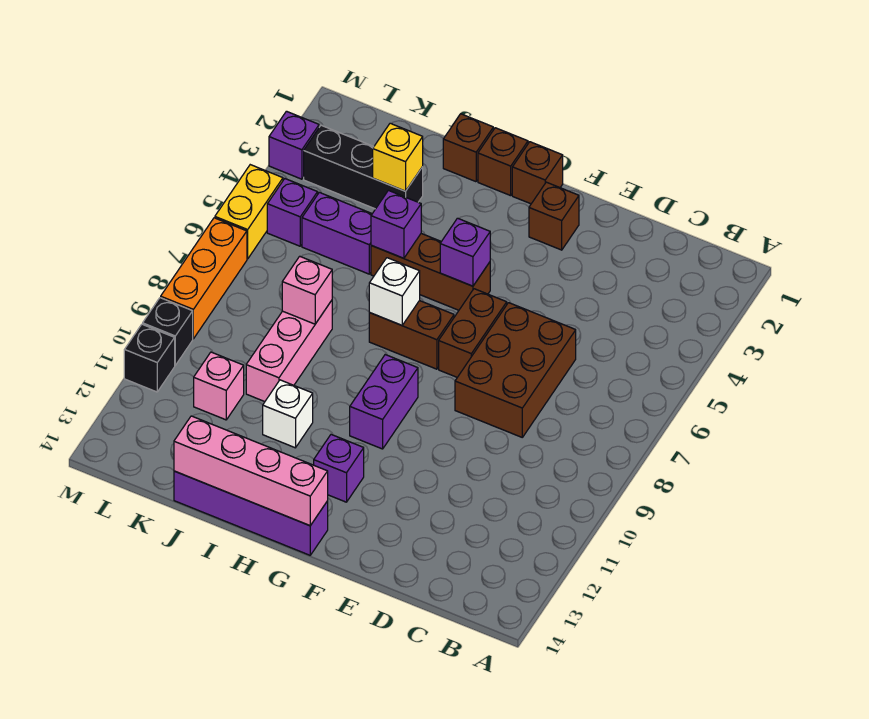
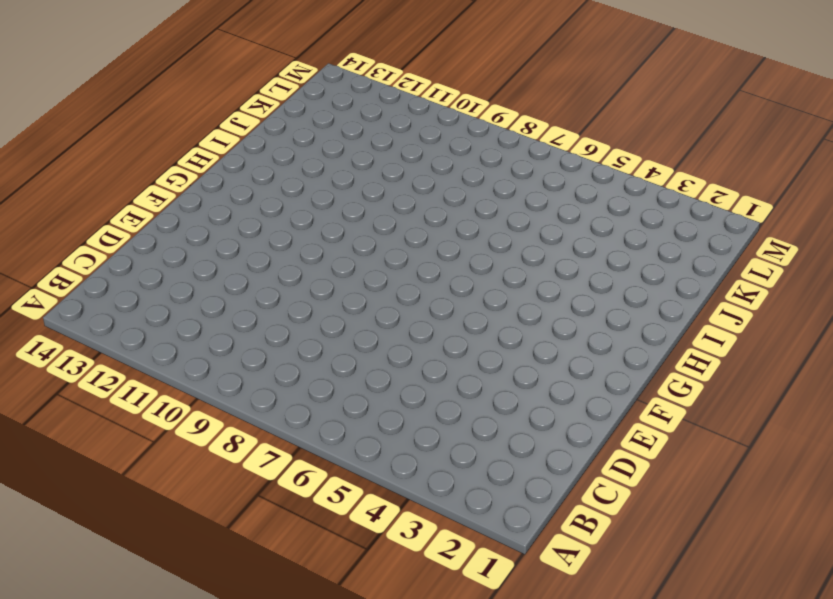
none -> brown brick D6:E8 level 1
none -> brown brick F2 level 1
none -> brown brick F6:F7 level 1

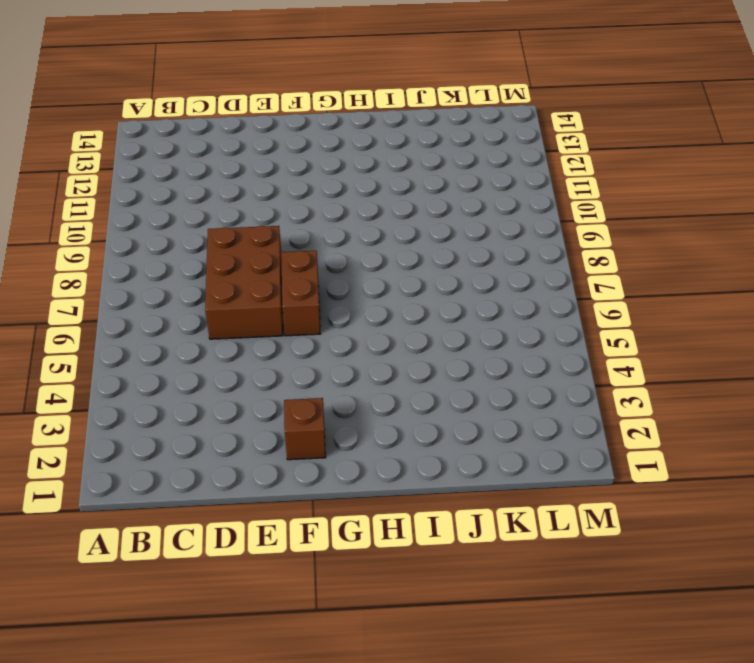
none -> brown brick G1 level 1
none -> brown brick G5:I5 level 1
none -> brown brick G7:H7 level 1

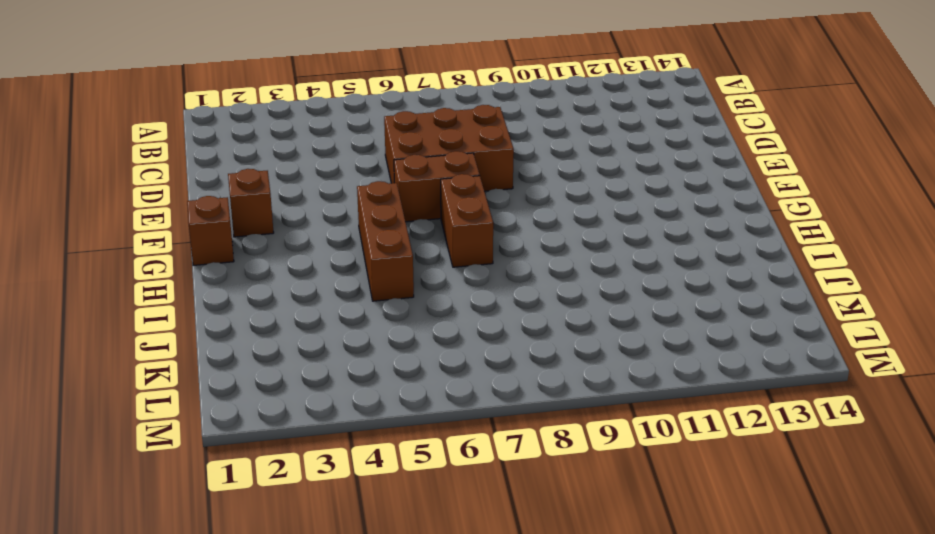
none -> purple brick G9:G10 level 1
none -> purple brick G12 level 1
none -> purple brick G14:J14 level 1

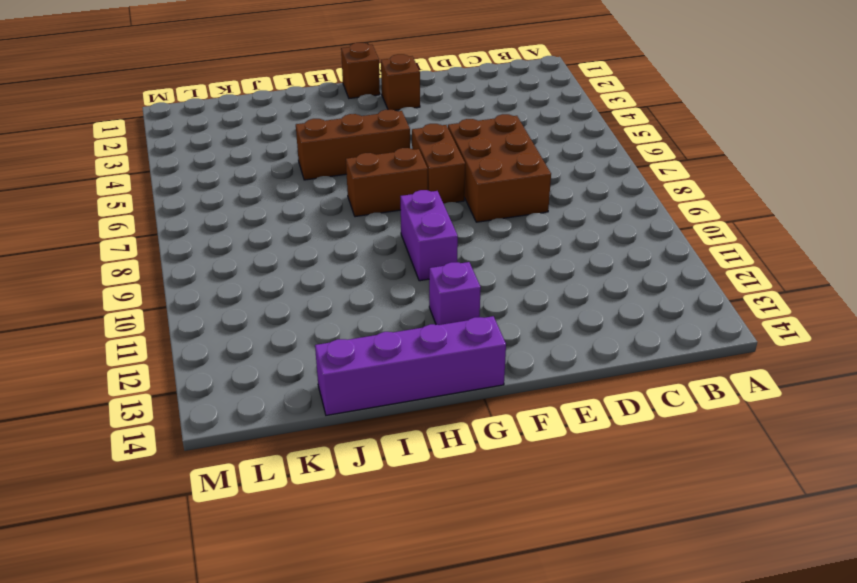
none -> brown brick H1 level 1
none -> brown brick I1 level 1
none -> white brick I11 level 1

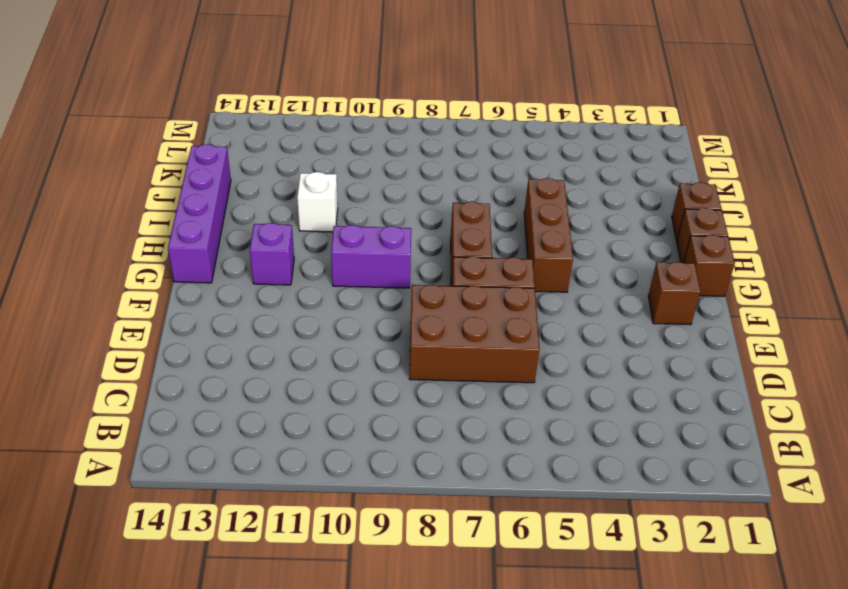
none -> black brick J3:L3 level 1
none -> purple brick J5:K5 level 1
none -> pink brick J8:J10 level 1

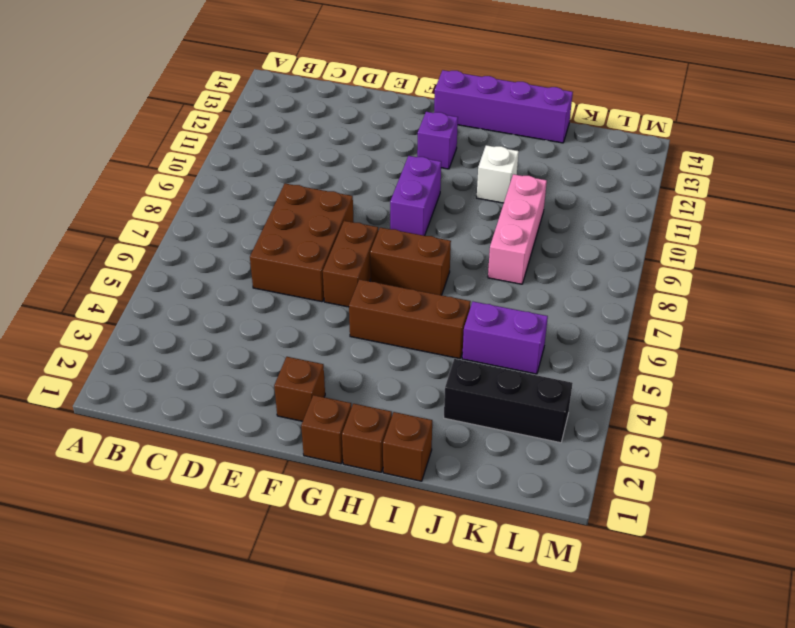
none -> pink brick K11 level 1
none -> purple brick L5 level 1
none -> purple brick M3 level 1

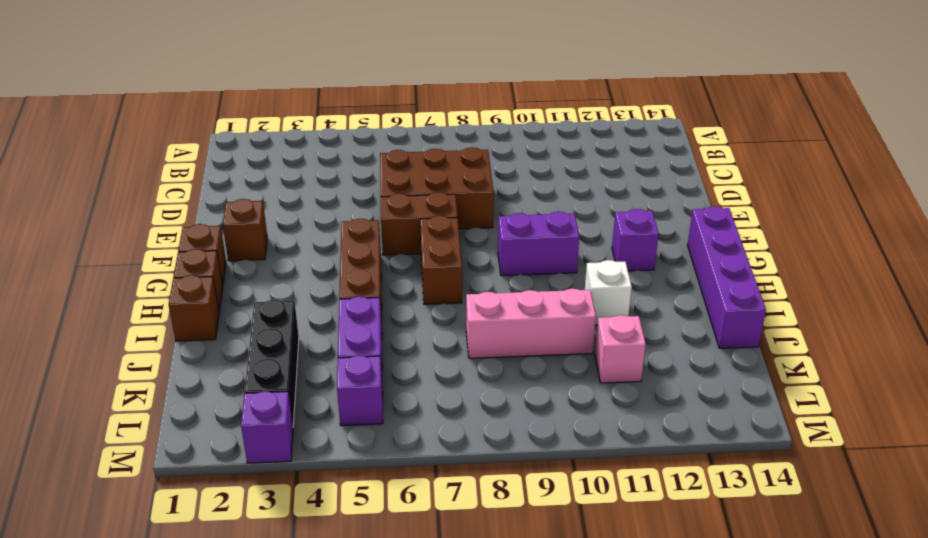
none -> yellow brick M5:M6 level 1
none -> orange brick M7:M9 level 1
none -> black brick M10 level 1

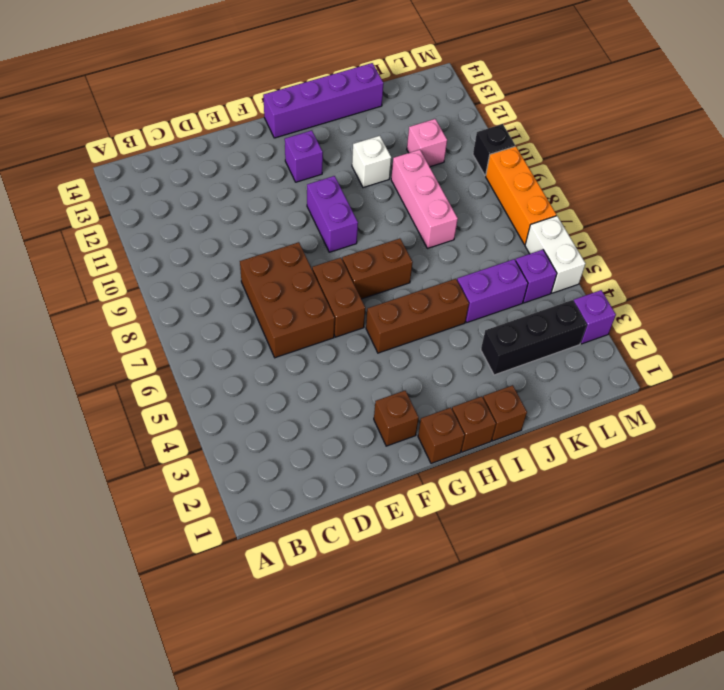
white brick M5:M6 level 1 -> yellow brick M5:M6 level 1
none -> black brick M11 level 1
none -> purple brick G5 level 2
none -> pink brick G14:J14 level 2

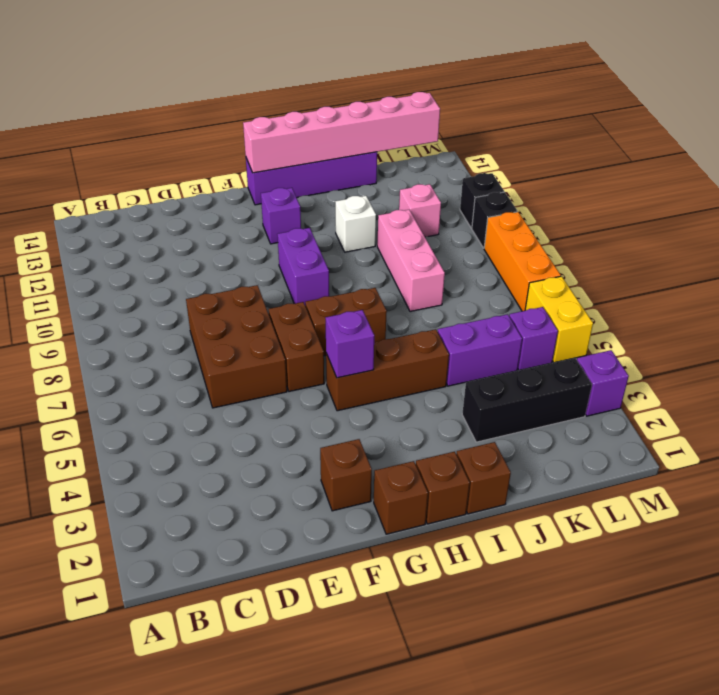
pink brick G14:L14 level 2 -> pink brick G14:J14 level 2
none -> white brick H7 level 2
none -> purple brick I5 level 2
none -> yellow brick J3 level 2

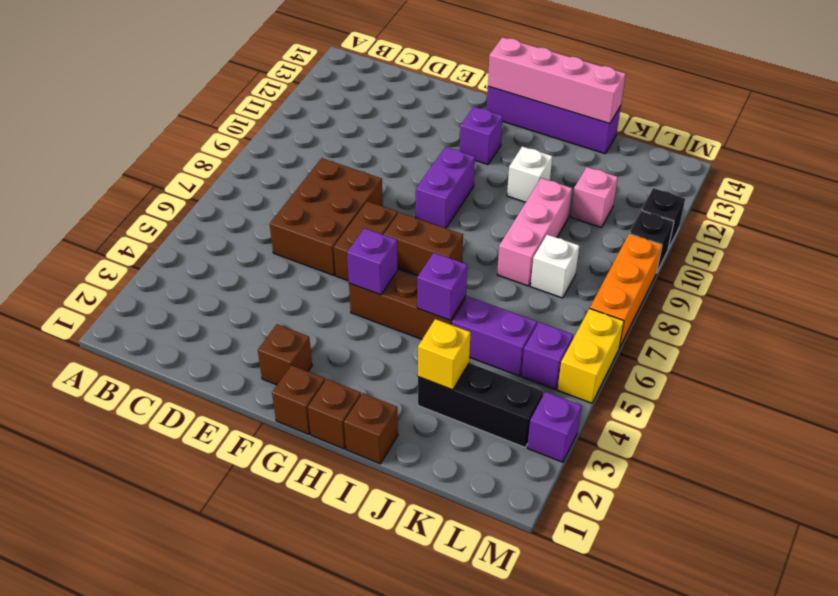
white brick K8 level 1 -> white brick H7 level 2
none -> pink brick J8 level 2

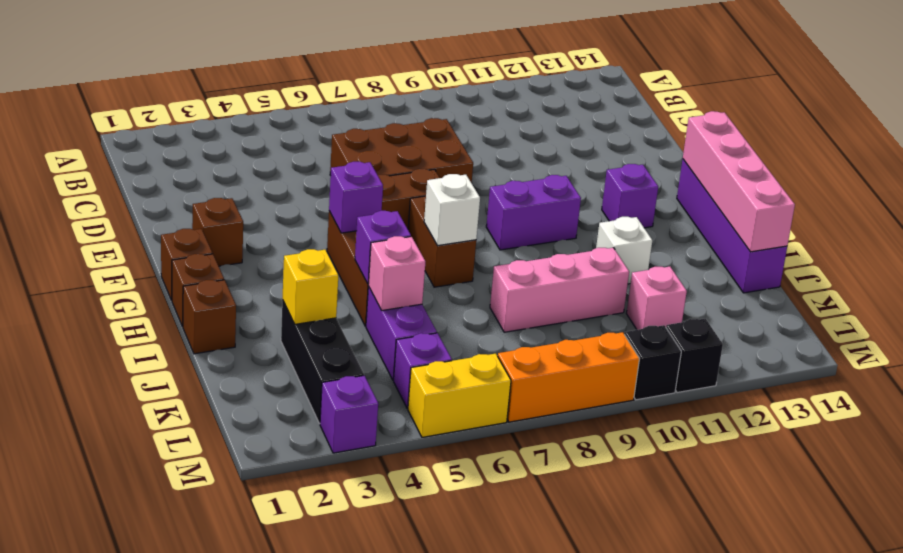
pink brick J5 level 2 -> pink brick J8 level 2

